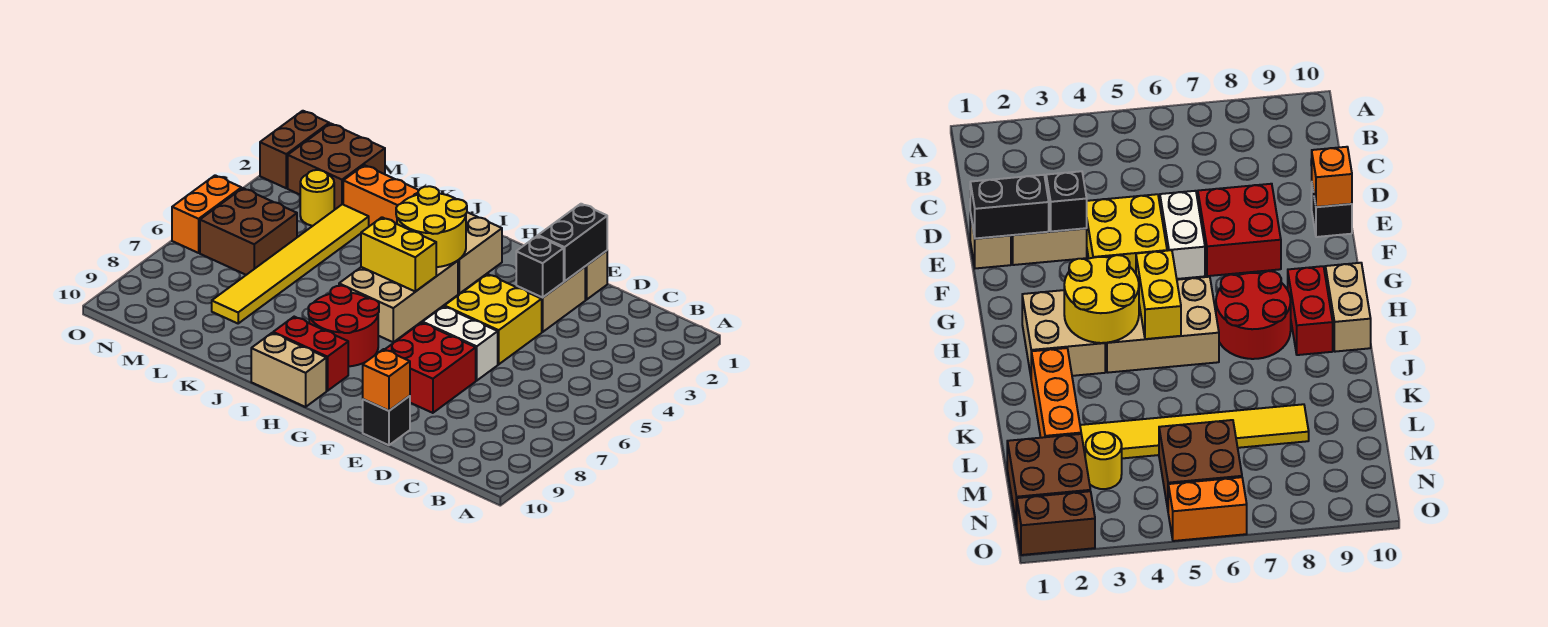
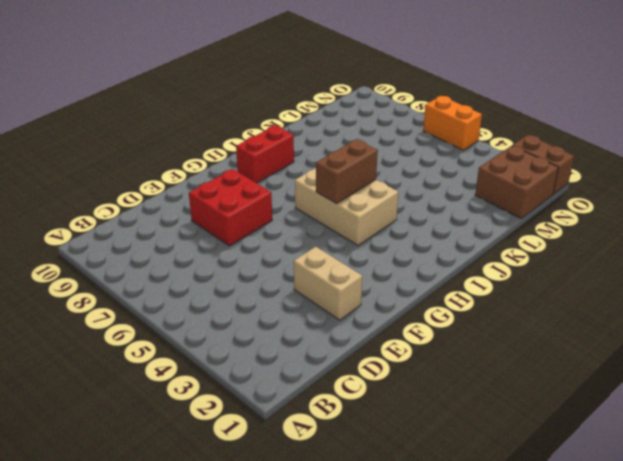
brown brick H5:I5 level 2 -> yellow brick H5:I5 level 2
none -> tan brick E1 level 1
none -> yellow brick E4:F5 level 1
none -> white brick E6:F6 level 1

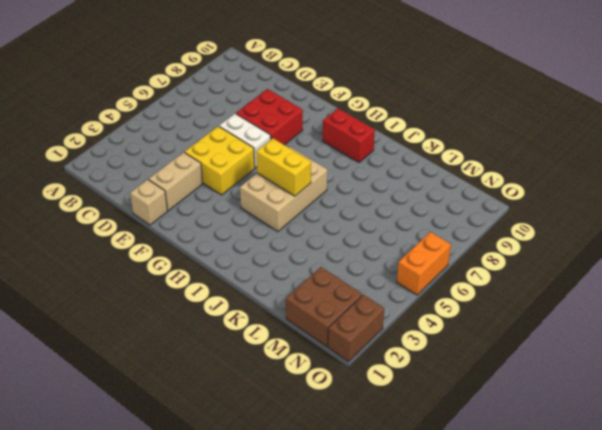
none -> black brick E10 level 1
none -> tan brick H2:I3 level 1
none -> red round brick H7:I8 level 1

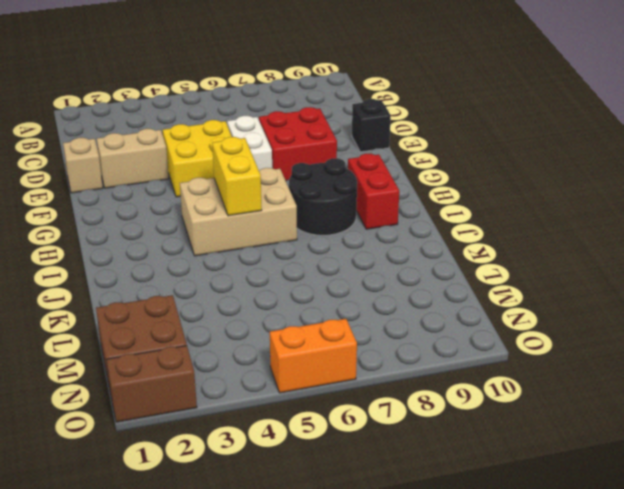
black round brick H7:I8 level 1 -> red round brick H7:I8 level 1
none -> tan brick H2:I3 level 1
none -> tan brick H10:I10 level 1
none -> orange brick J2:L2 level 1

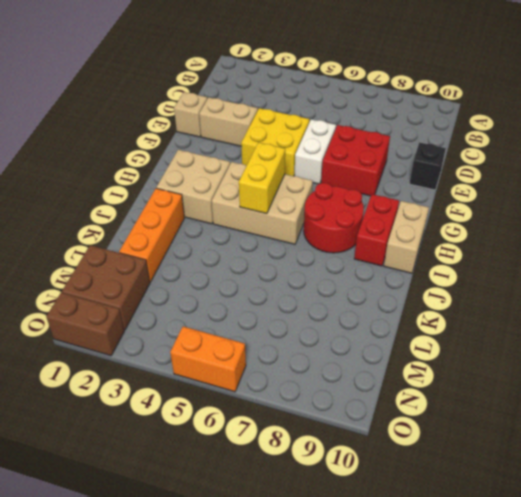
none -> yellow tile L3:L8 level 1
none -> yellow round brick M3 level 1
none -> brown brick M5:N6 level 1

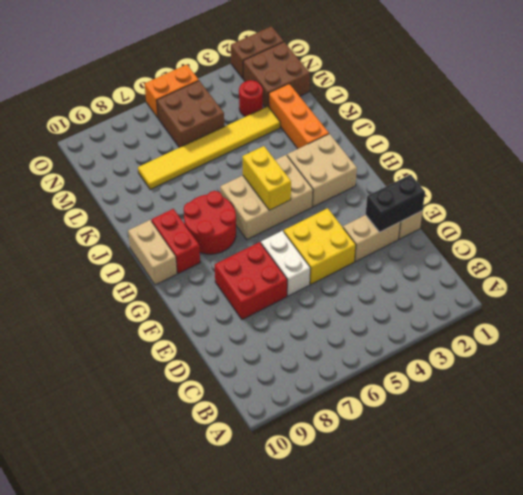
red round brick M3 level 1 -> yellow round brick M3 level 1
none -> black brick E10 level 1
none -> black brick E3 level 2
none -> orange brick E10 level 2

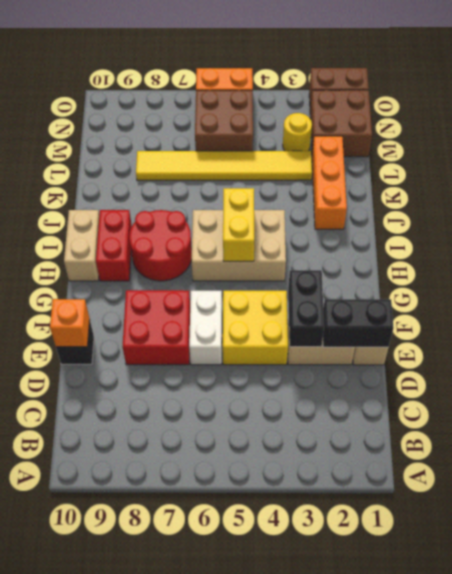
black brick E3:F3 level 2 -> black brick E3 level 2
none -> tan brick H2:I3 level 1
none -> yellow round brick H3:I4 level 2

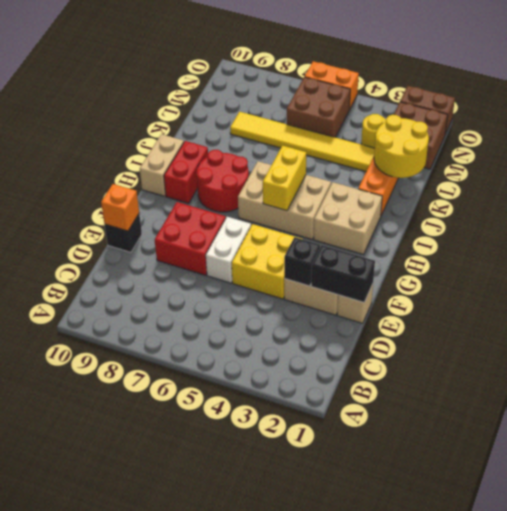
yellow round brick K1:L2 level 2 -> yellow round brick H3:I4 level 2

